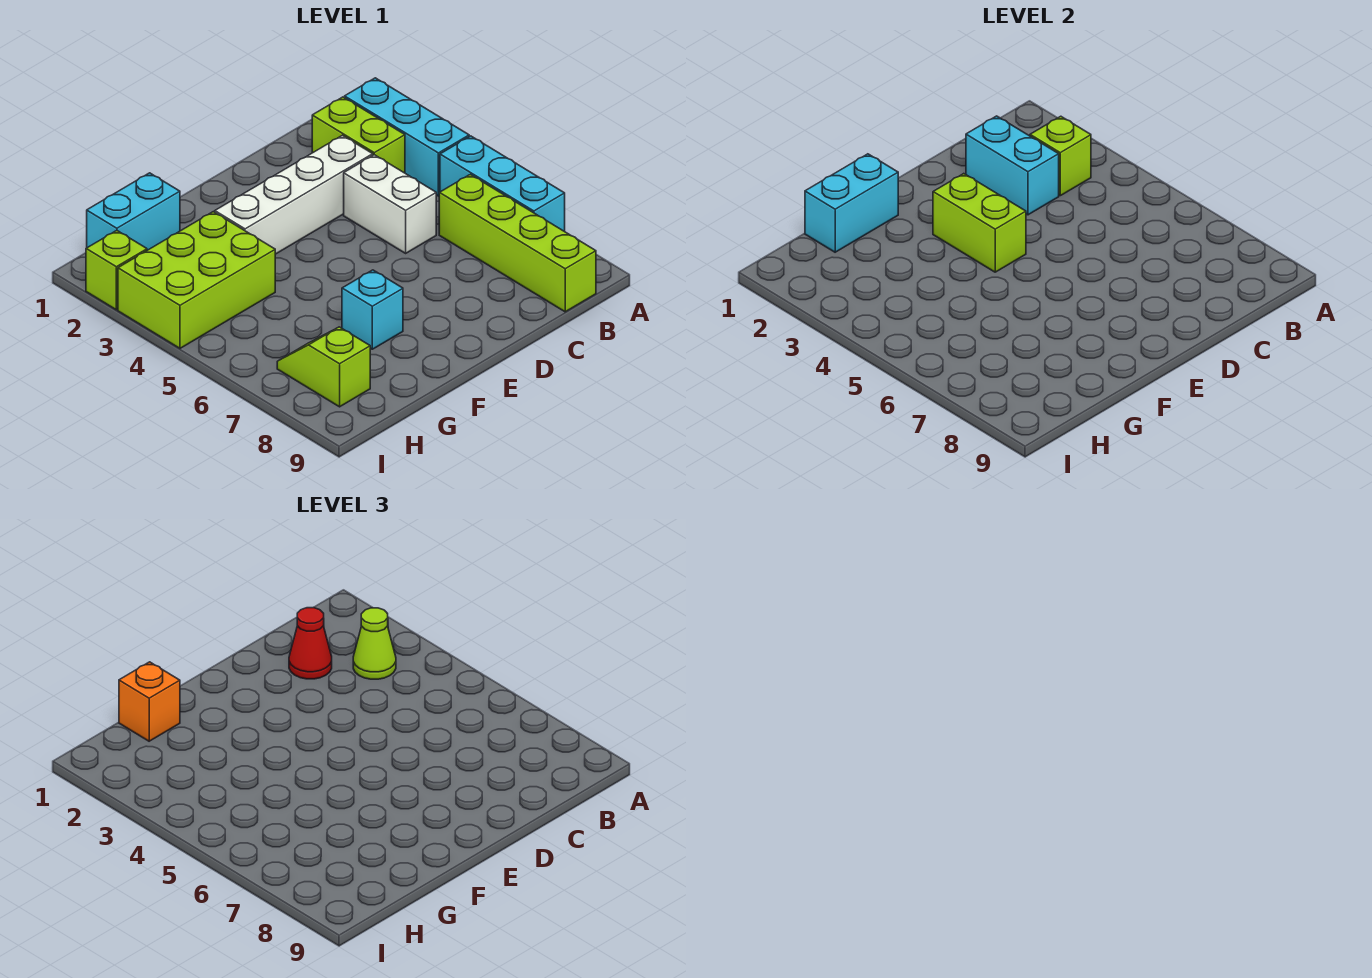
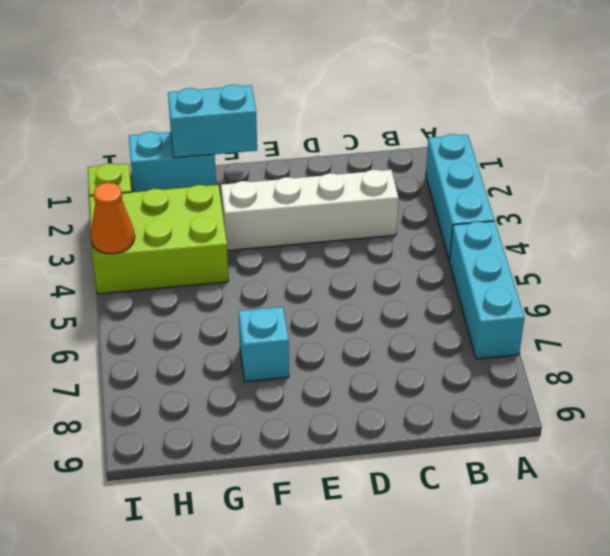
orange cone I4 level 2 -> none
none -> lime brick B2:B3 level 1
none -> lime brick B6:B9 level 1
none -> white brick C4:C5 level 1

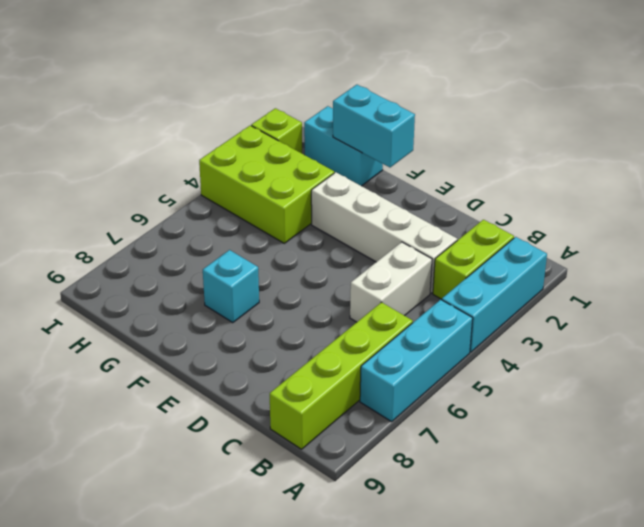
none -> lime slope H7:H8 level 1 top 8
none -> lime brick B3 level 2
none -> cyan brick C2:C3 level 2

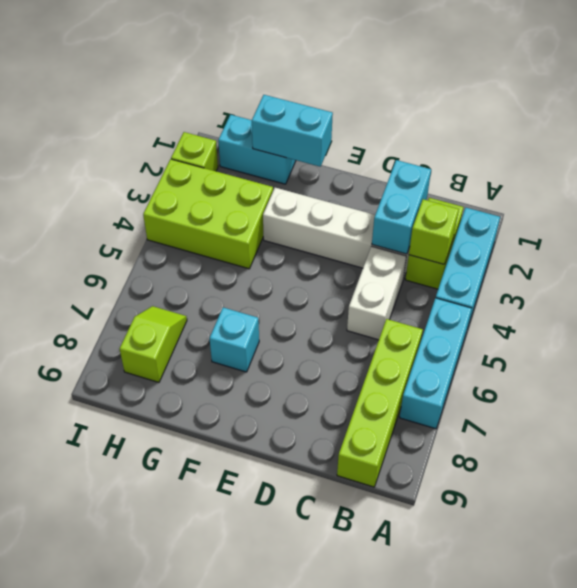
none -> lime brick E3:E4 level 2
none -> lime cone B3 level 3
none -> red cone C2 level 3

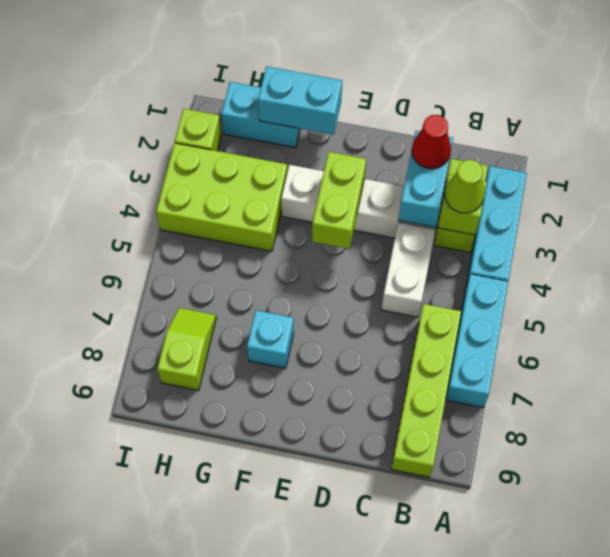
none -> orange brick G1 level 3

